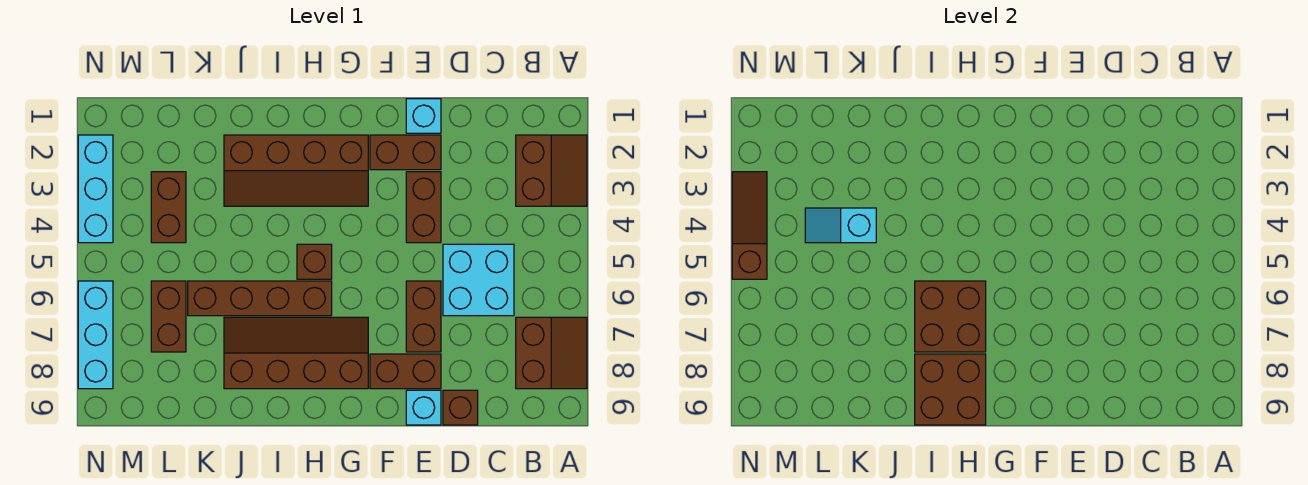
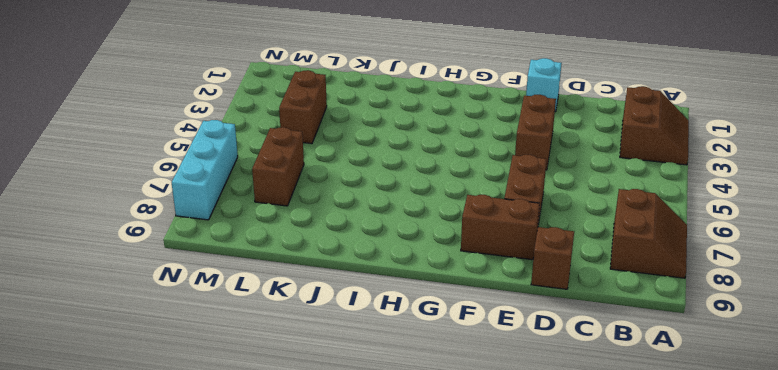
none -> cyan brick C5:D6 level 1
none -> brown brick E2:F2 level 1
none -> cyan brick E9 level 1

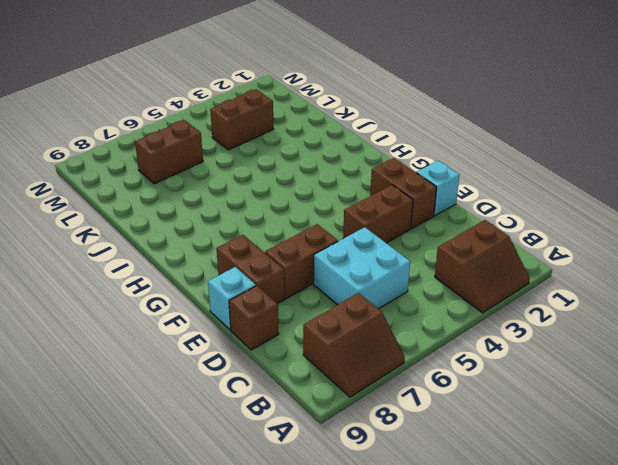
none -> brown slope G2:J3 level 1 top 2
none -> brown slope G7:J8 level 1 top 8
none -> brown brick H5 level 1

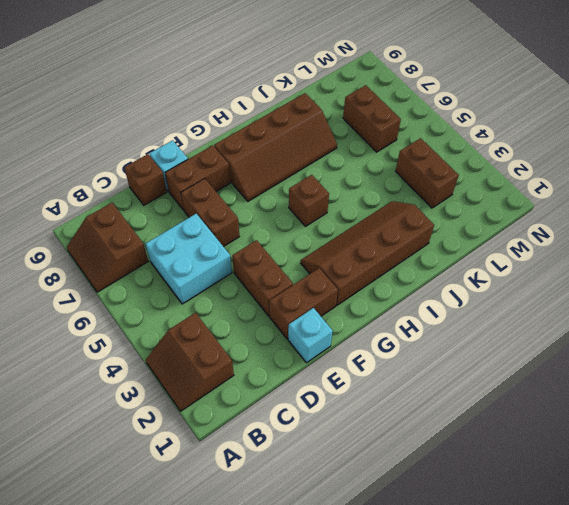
none -> brown brick H6:K6 level 1
none -> cyan brick N2:N4 level 1
none -> cyan brick N6:N8 level 1

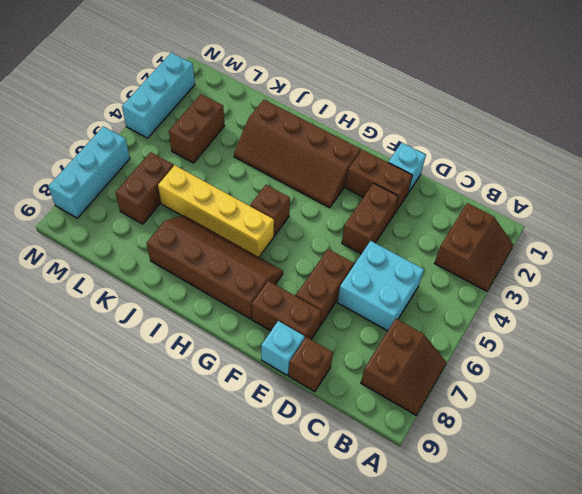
yellow brick H6:K6 level 1 -> brown brick H6:K6 level 1
none -> brown brick H6:I7 level 2
none -> brown brick H8:I9 level 2
none -> cyan slope K4:L4 level 2 top K

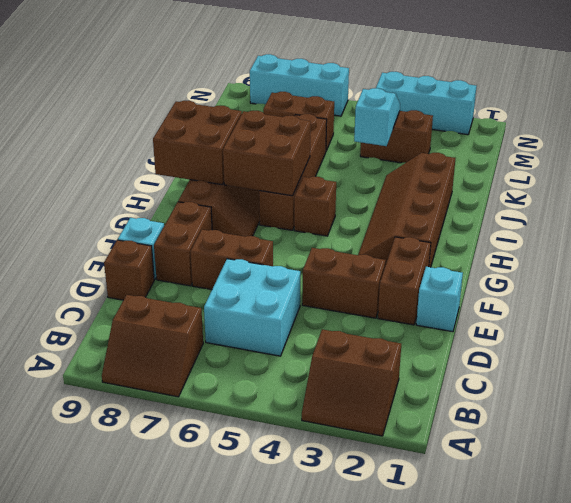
none -> brown slope N3:N5 level 2 top 5

